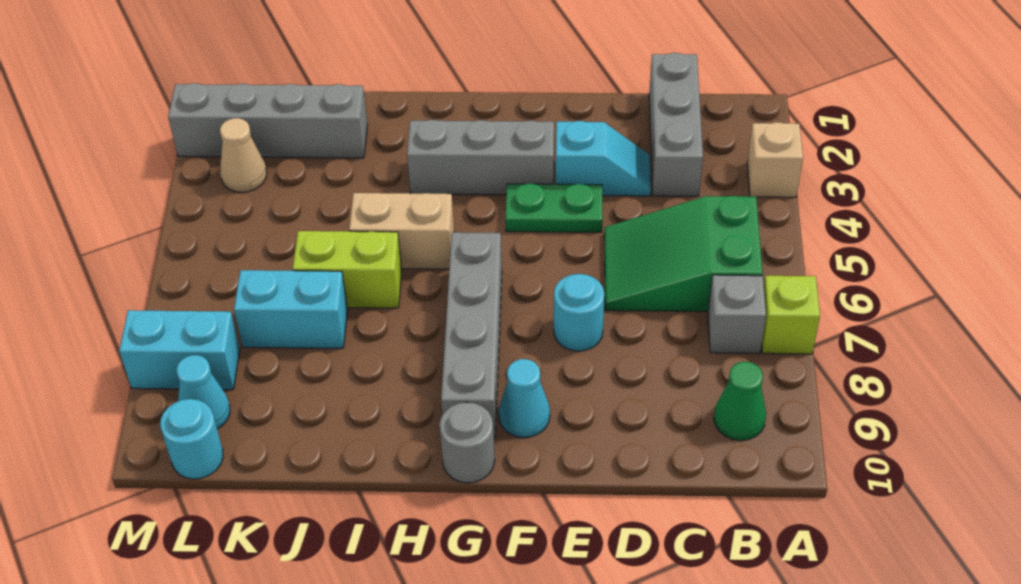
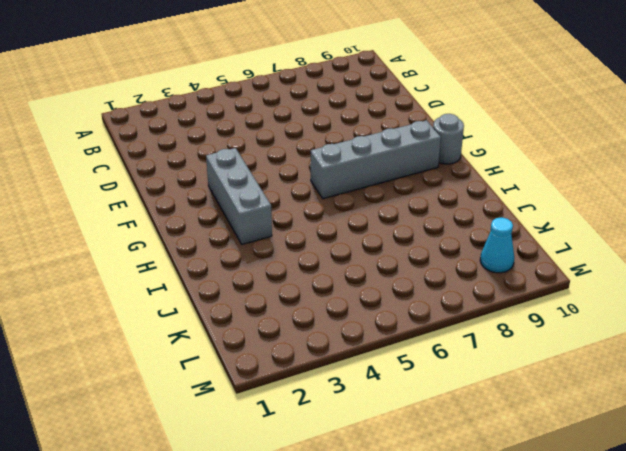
none -> tan brick A3 level 1
none -> lime brick A7 level 1
none -> green slope B5:D6 level 1 top B

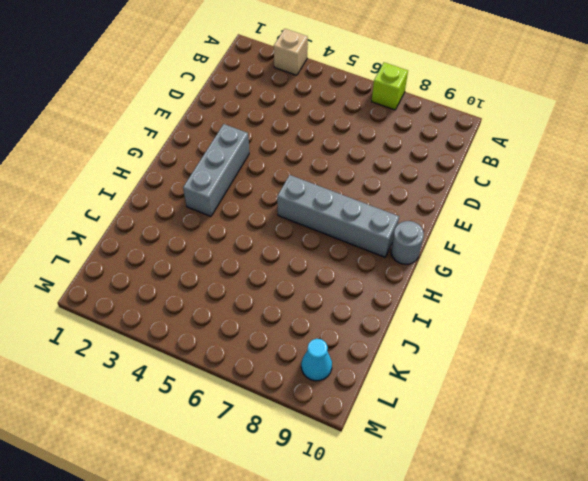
none -> green slope B5:D6 level 1 top B
none -> grey brick B7 level 1
none -> green cone B9 level 1

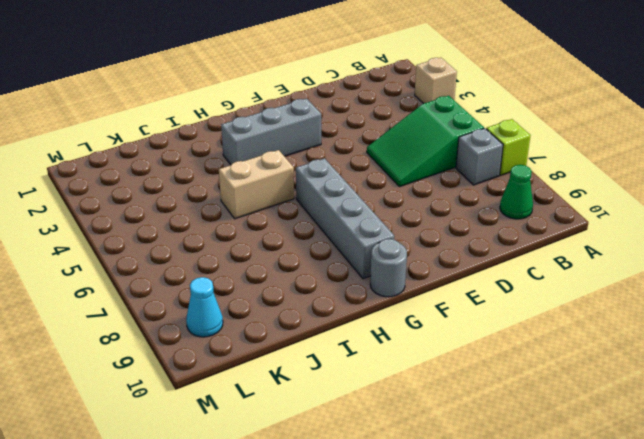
none -> grey brick C1:C3 level 1
none -> cyan slope D3:E3 level 1 top E
none -> green plate E4:F4 level 1

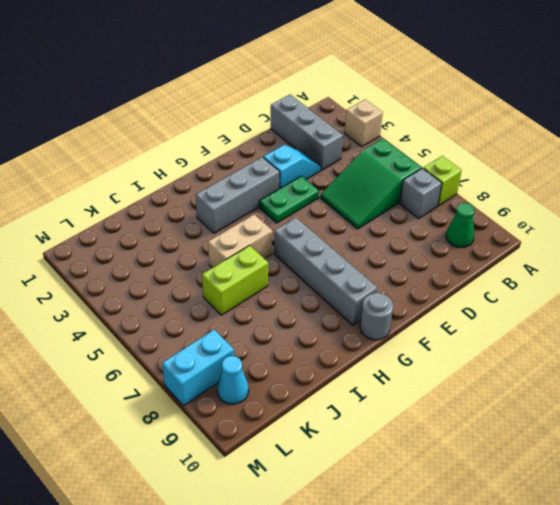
none -> cyan round brick E7 level 1
none -> cyan cone F9 level 1
none -> grey brick J2:M2 level 1

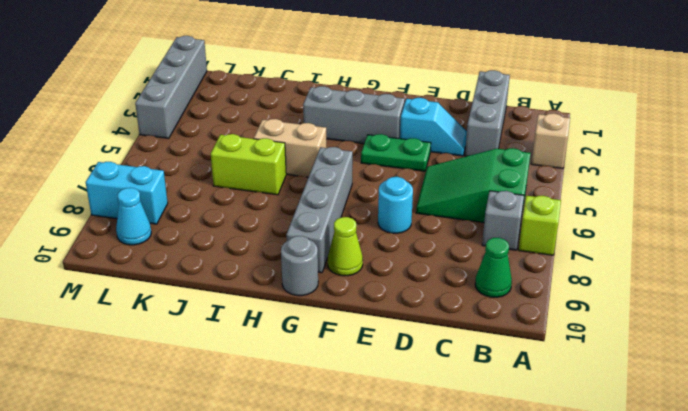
lime cone F9 level 1 -> cyan cone F9 level 1
grey brick M1:M4 level 1 -> grey brick J2:M2 level 1
none -> cyan brick J7:K7 level 1
none -> tan cone L3 level 1
none -> cyan round brick L10 level 1

